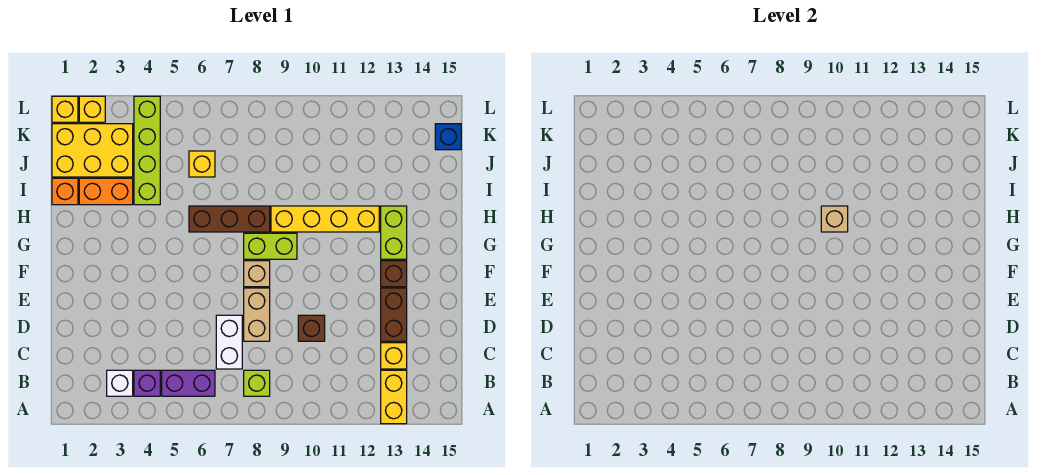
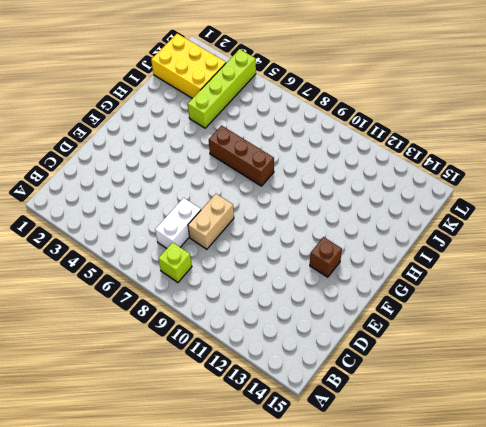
none -> yellow brick A13:B13 level 1
none -> white brick B3 level 1
none -> purple brick B4 level 1

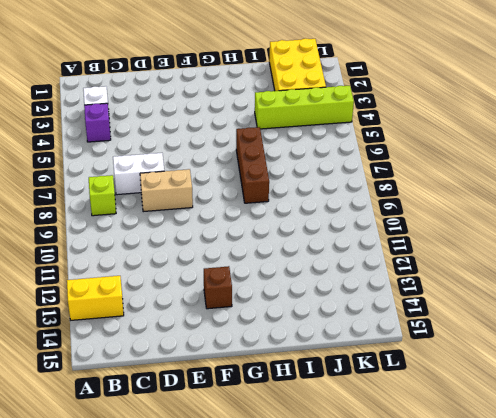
none -> purple brick B5:B6 level 1
none -> yellow brick C13 level 1
none -> brown brick D10 level 1

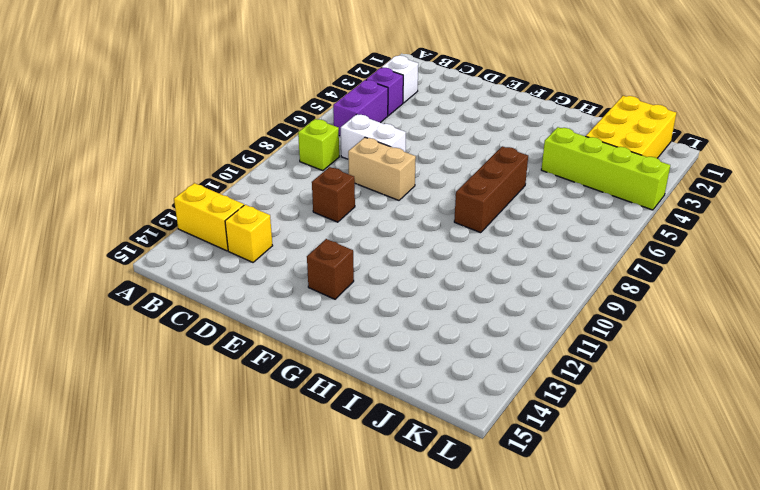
none -> brown brick D13:E13 level 1
none -> tan brick F8 level 1
none -> lime brick G8:G9 level 1

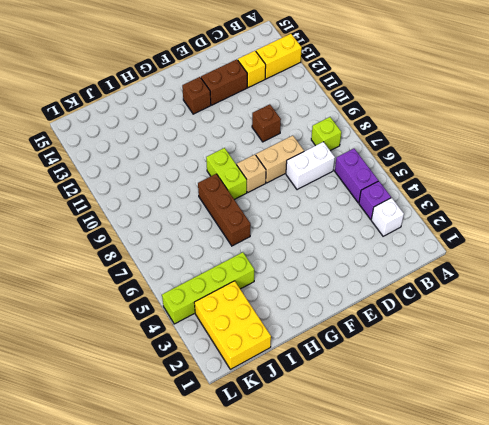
none -> lime brick G13:H13 level 1
none -> yellow brick H9:H12 level 1
none -> orange brick I1 level 1

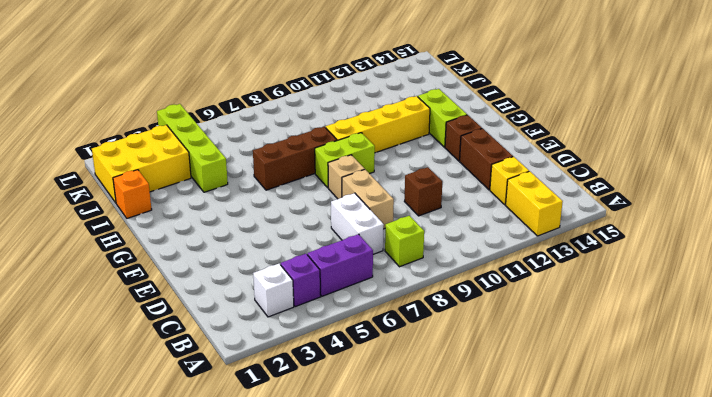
none -> orange brick I2:I3 level 1
none -> yellow brick J6 level 1
none -> blue brick K15 level 1

